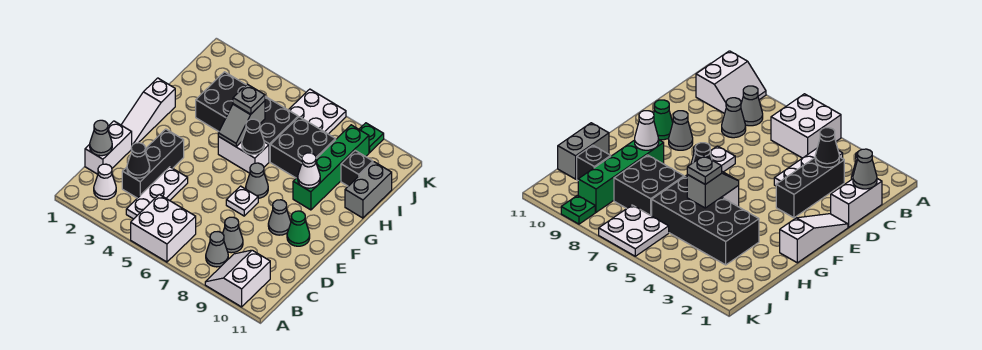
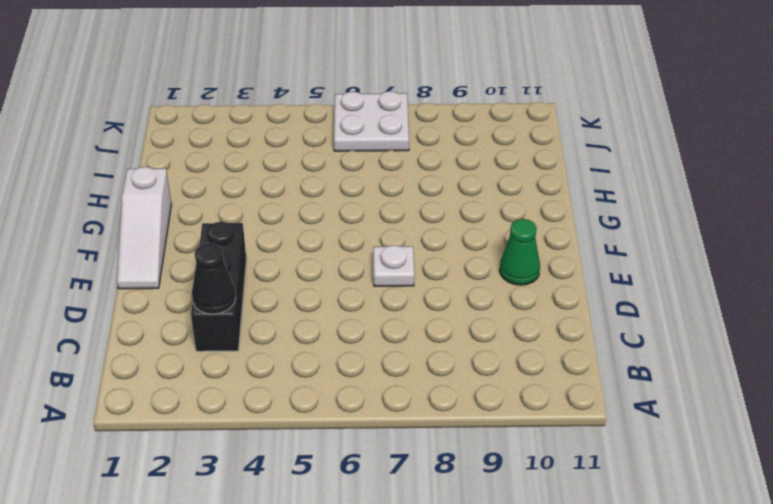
none -> white brick A5:B6 level 1
none -> white slope A9:B10 level 1 top 10
none -> white cone B2 level 1

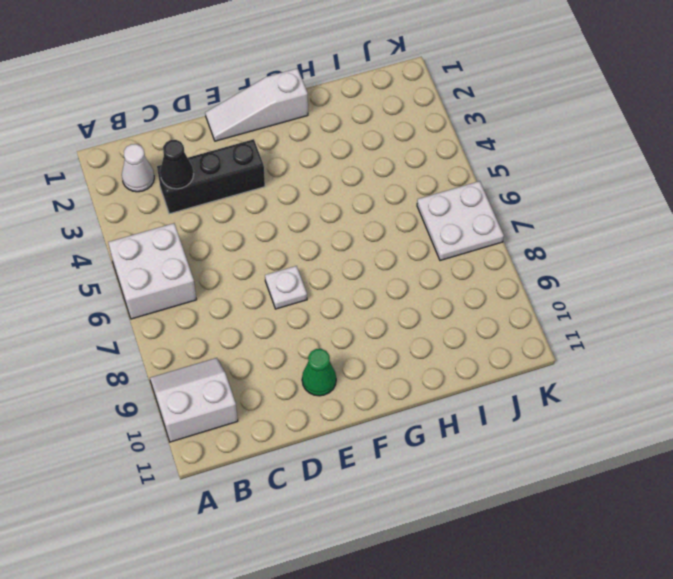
none -> white plate B4:D4 level 1
none -> grey cone B8 level 1
none -> white brick C1:D1 level 1

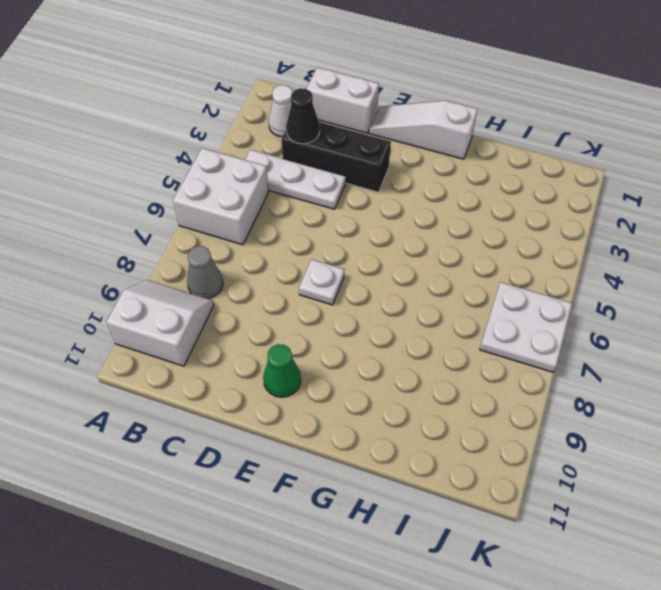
none -> grey cone C8 level 1
none -> grey cone E9 level 1
none -> grey cone F7 level 1

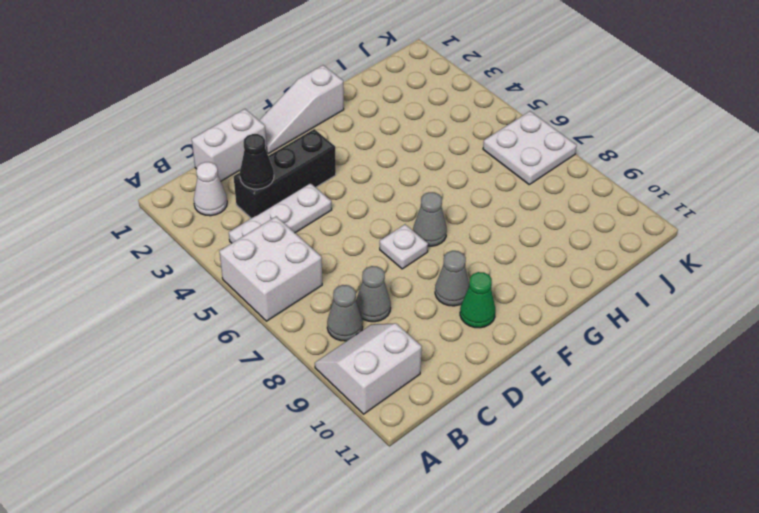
none -> white brick G5:G6 level 1
none -> green brick G9:J9 level 1
none -> black brick H3:I6 level 1

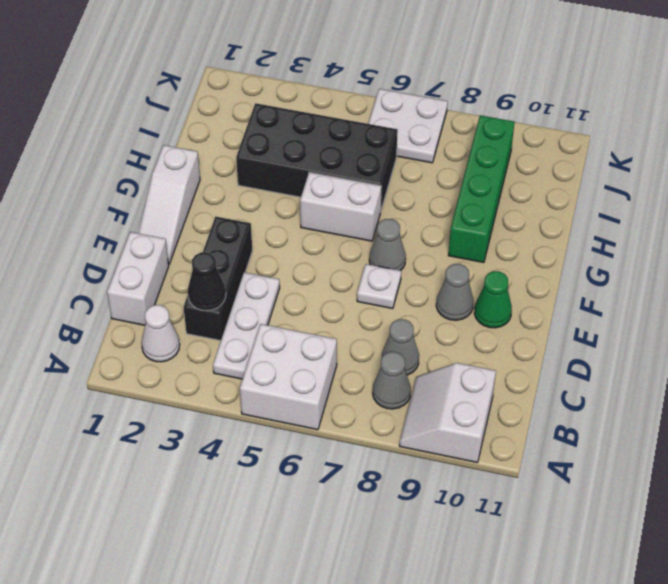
none -> black brick H7:I8 level 1
none -> grey brick H11:I11 level 1
none -> black brick I10 level 1

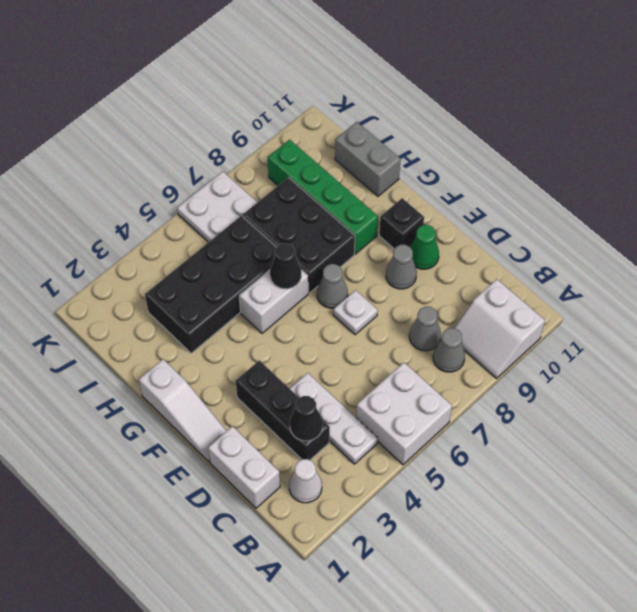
black brick F10 level 1 -> black brick I10 level 1
black brick G7:I8 level 1 -> black brick H7:I8 level 1
none -> green plate K9 level 1
none -> grey cone C1 level 2
none -> grey slope G5:H5 level 2 top H

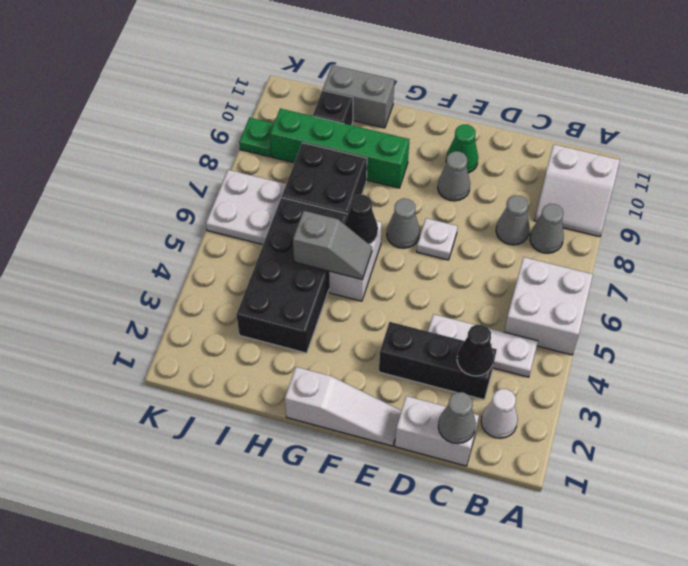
none -> white cone G9 level 2
none -> grey plate H5 level 3

